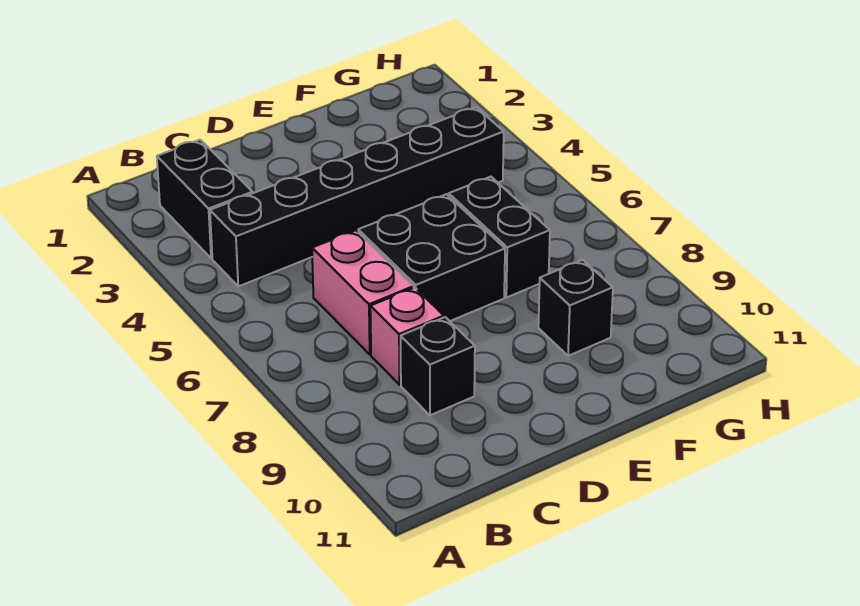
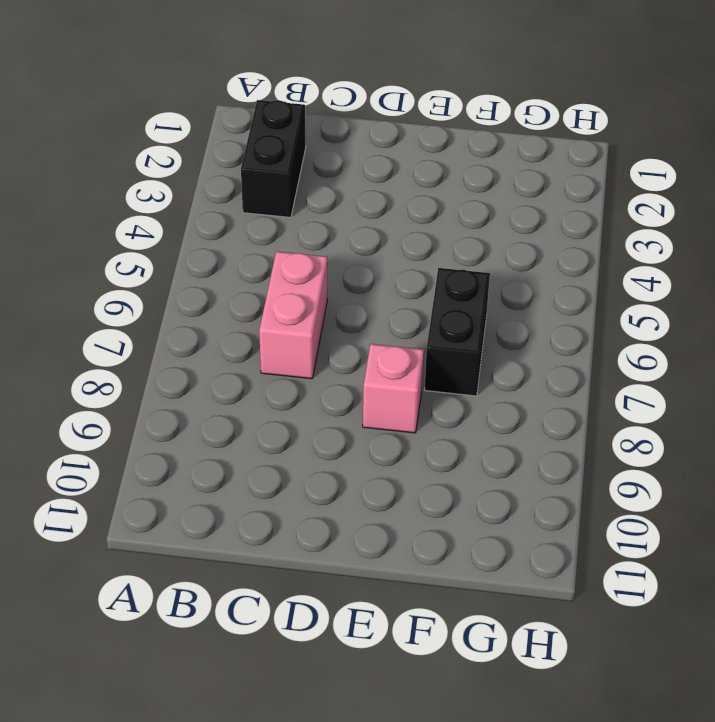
pink brick E8 level 1 -> pink brick C8 level 1
none -> black brick B4:G4 level 1
none -> black brick C9 level 1

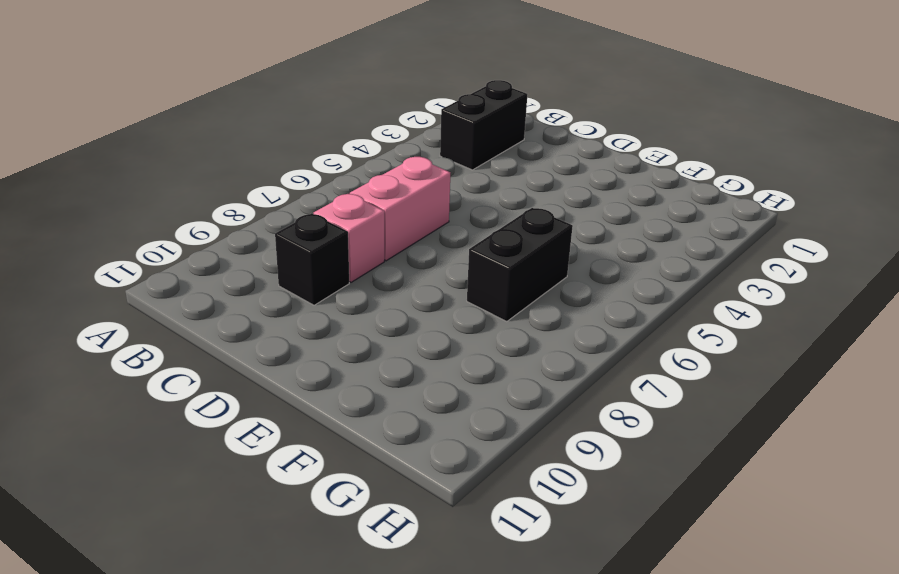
none -> black brick B4:G4 level 1
none -> black brick D6:E7 level 1

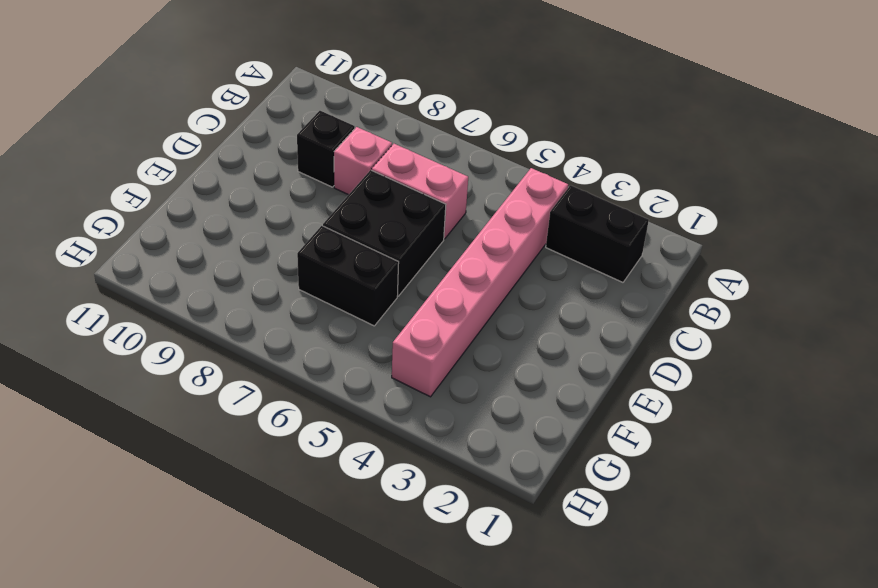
pink brick B4:G4 level 1 -> black brick B4:G4 level 1
none -> black brick F9 level 1

